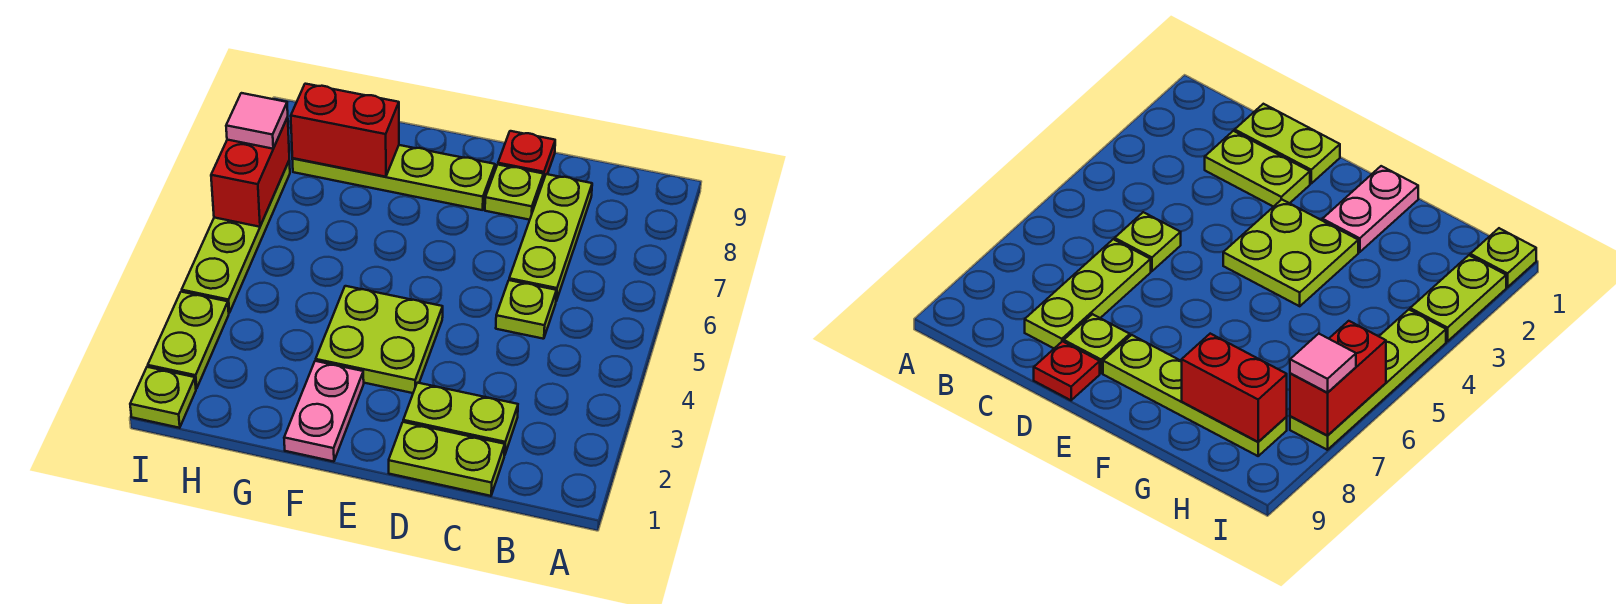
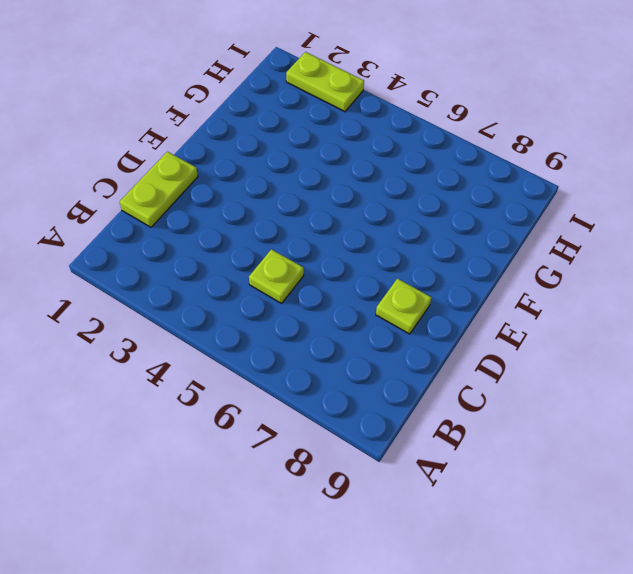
none -> lime plate C2:D2 level 1
none -> lime plate C6:C8 level 1
none -> red plate D9 level 1

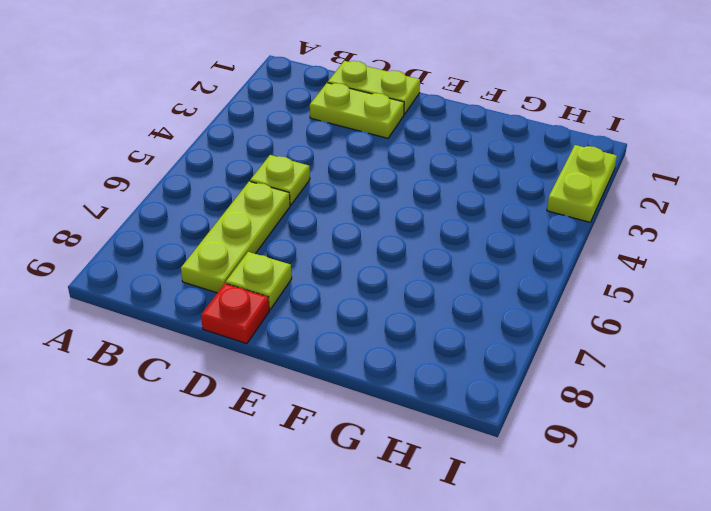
none -> lime plate E3:F4 level 1
none -> lime plate E8:H8 level 1
none -> pink plate F1:F2 level 1

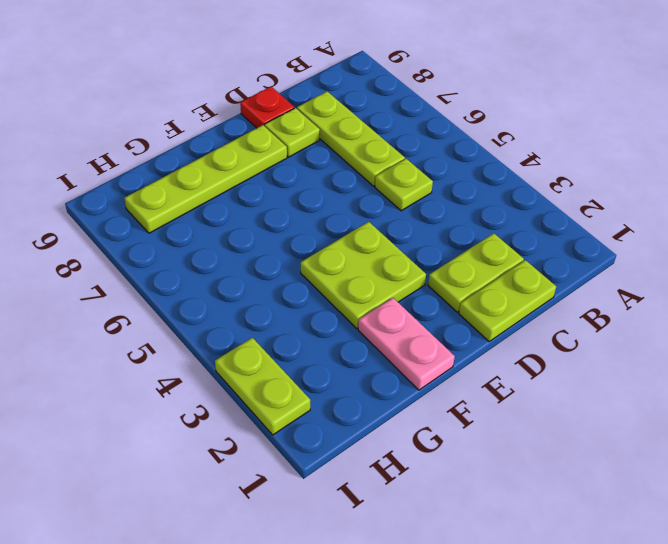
none -> lime plate I1 level 1
none -> lime plate I4:I7 level 1
none -> red brick G8:H8 level 2

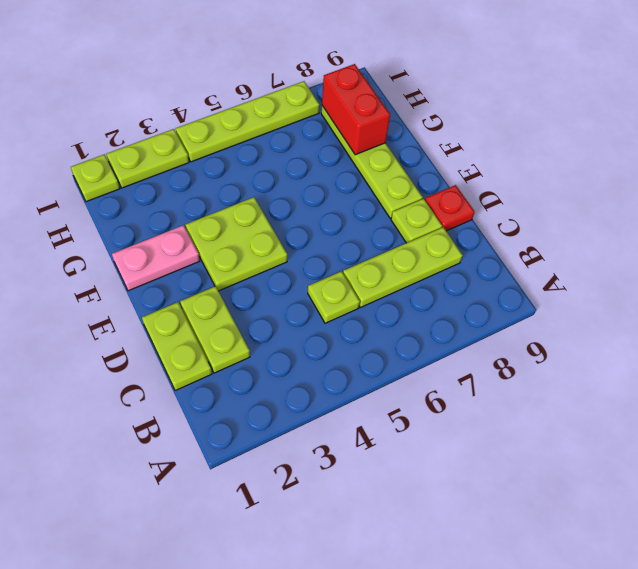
none -> red brick I6:I7 level 2
none -> pink tile I7 level 3

